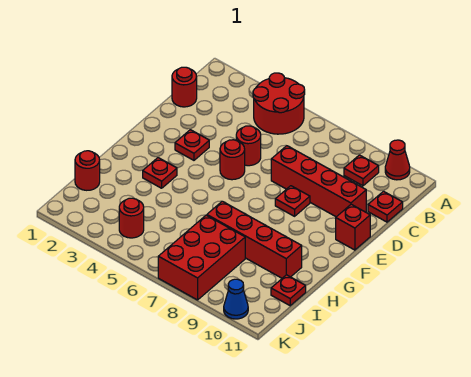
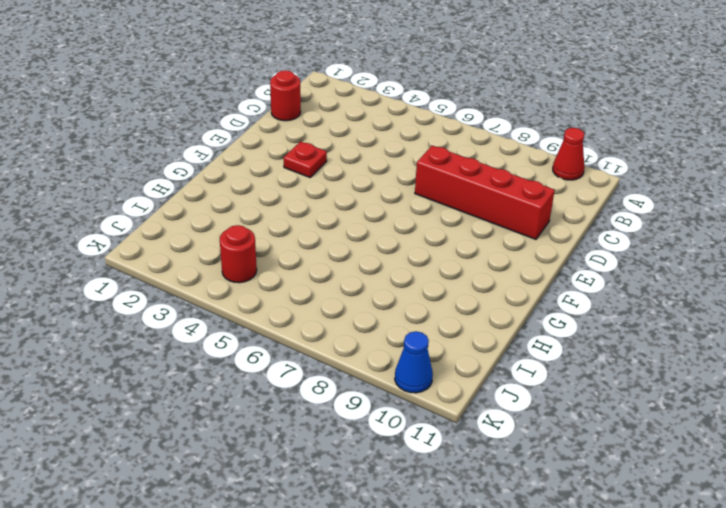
none -> red round brick A4:B5 level 1
none -> red plate B9 level 1
none -> red plate C11 level 1

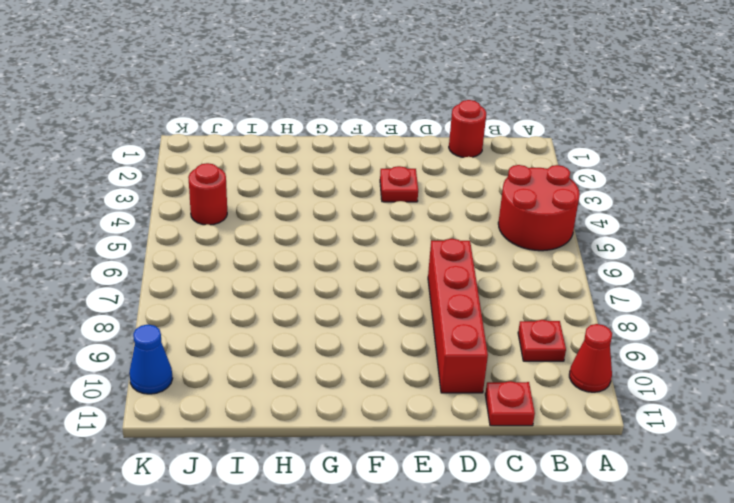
none -> red round brick D5 level 1
none -> red round brick E5 level 1
none -> red plate E8 level 1

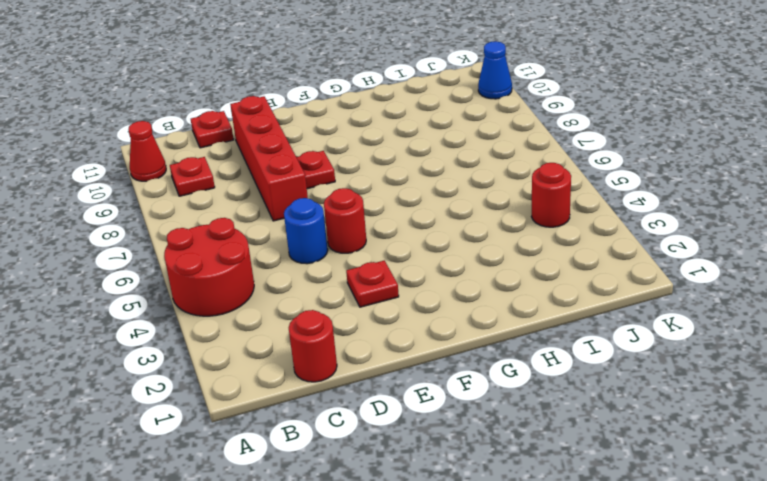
blue round brick D5 level 1 -> red round brick D5 level 1
none -> red brick E11 level 1
none -> red plate G3 level 1
none -> red brick H7:H10 level 1

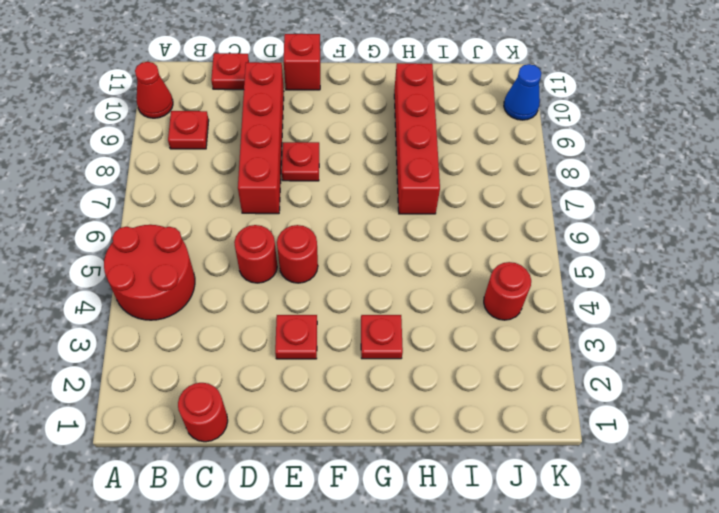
none -> red round brick I1 level 1
none -> red brick I7:K8 level 1
none -> red plate I11 level 1

